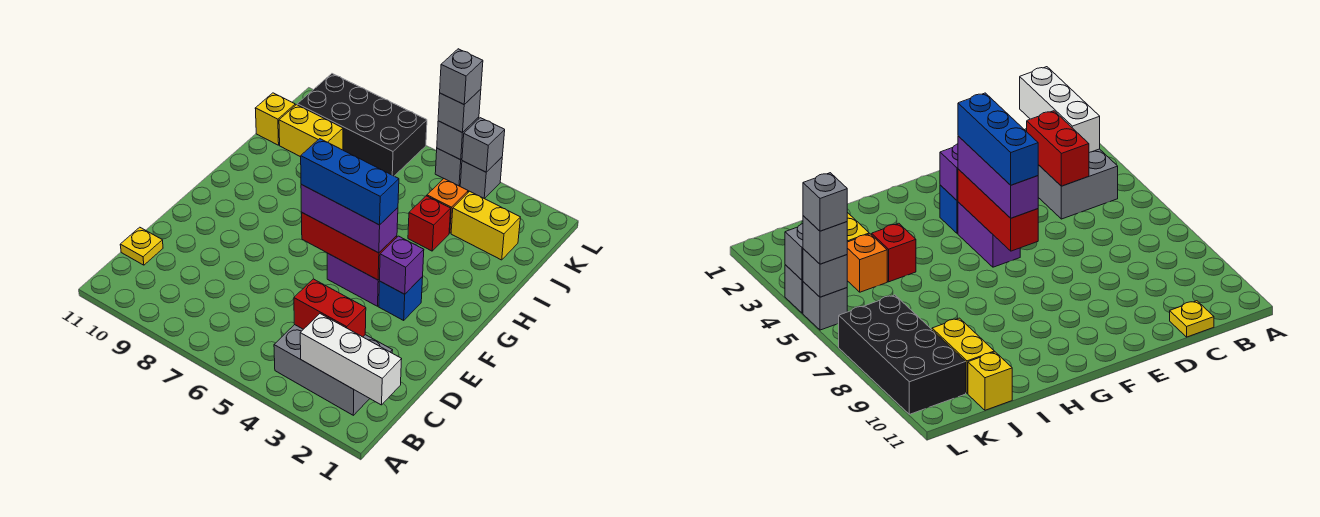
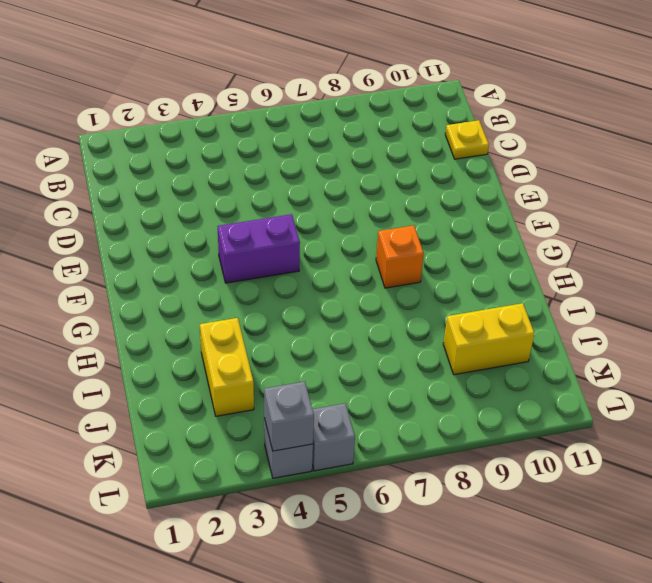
orange brick G8 level 1 -> orange brick J4 level 1
yellow brick I3:J3 level 1 -> yellow brick J2:J3 level 1
none -> grey brick B2:C4 level 1
none -> blue brick F3 level 1
none -> red brick I4 level 1

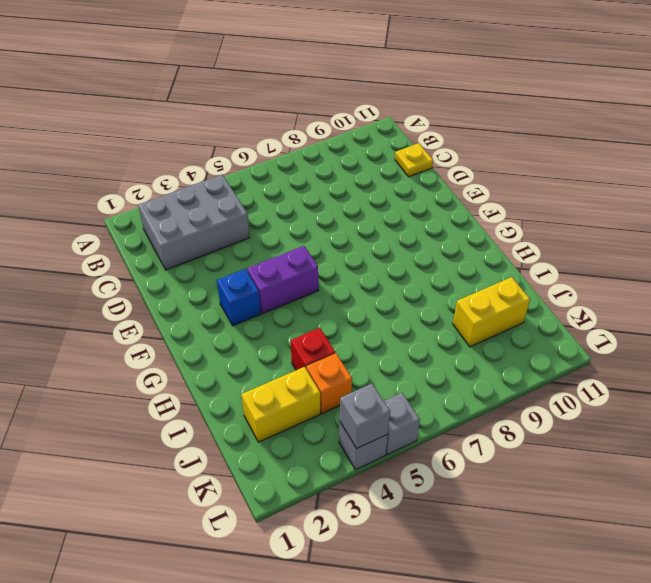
none -> yellow brick J11 level 1
none -> black brick K7:L10 level 1
none -> white brick B1:B3 level 2

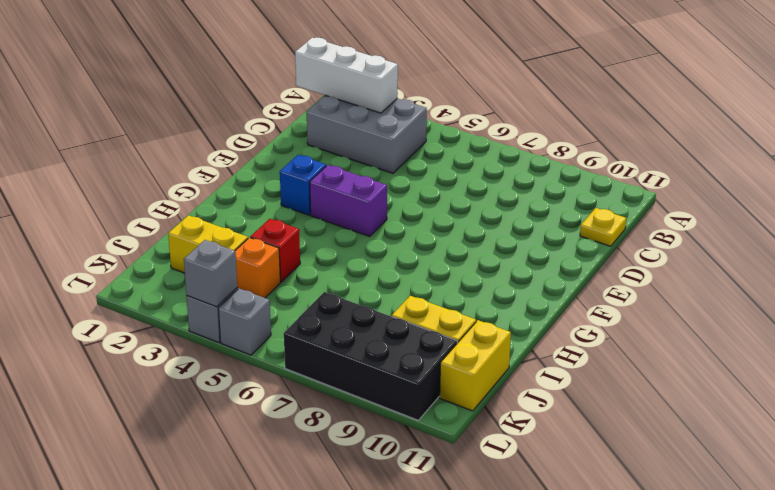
yellow brick J11:K11 level 1 -> yellow brick J11 level 1
none -> red brick C3:C4 level 2
none -> purple brick F3 level 2
none -> red brick F4:F6 level 2

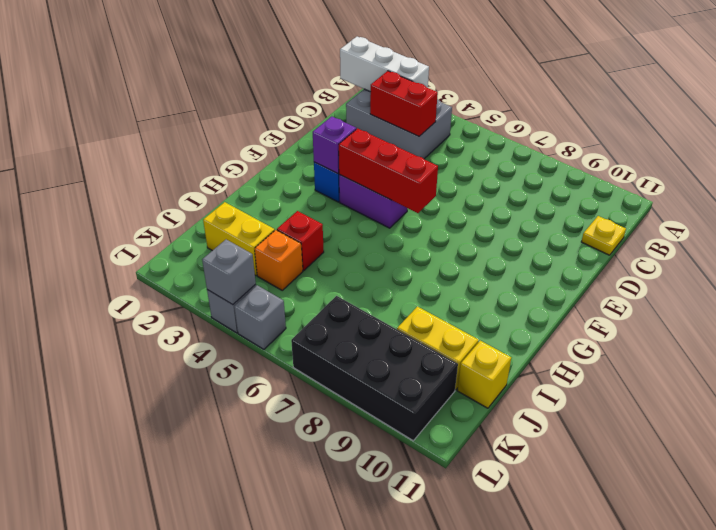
none -> grey brick L5 level 2
none -> purple brick F4:F6 level 3
none -> grey brick L5 level 3

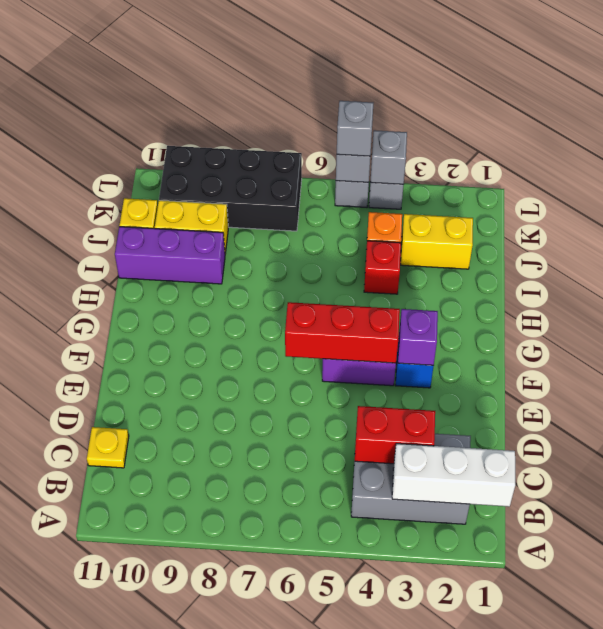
purple brick I9:I11 level 1 -> purple brick F4:F6 level 3
none -> blue brick F4:F6 level 4
none -> grey brick L5 level 4

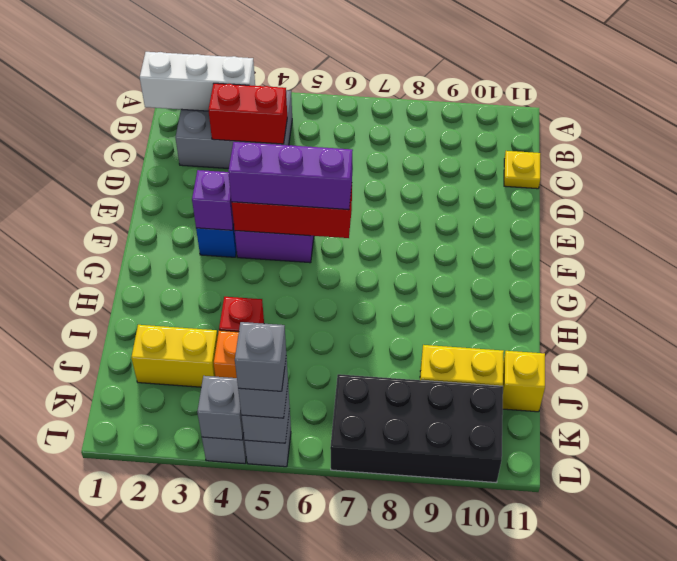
none -> blue brick F4:F6 level 4

